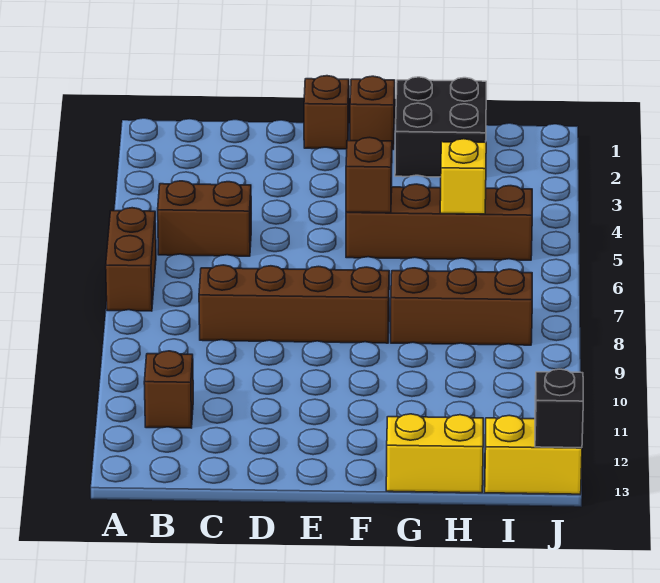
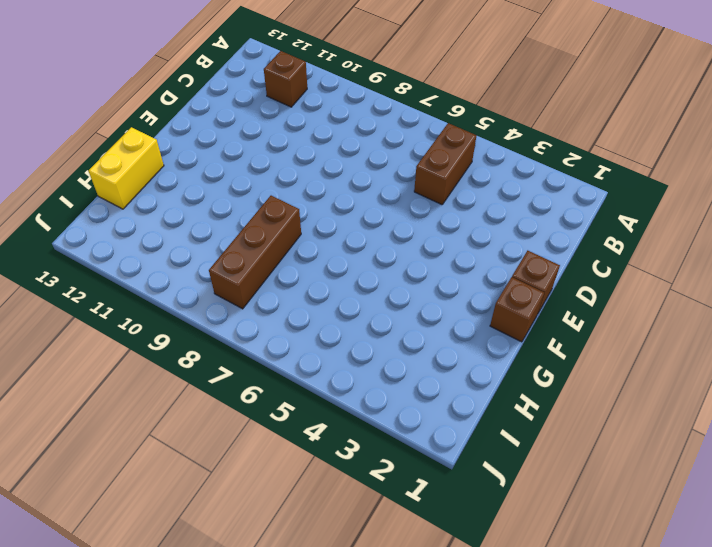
none -> brown brick A6:A7 level 1
none -> brown brick C8:F8 level 1
none -> brown brick F5:I5 level 1

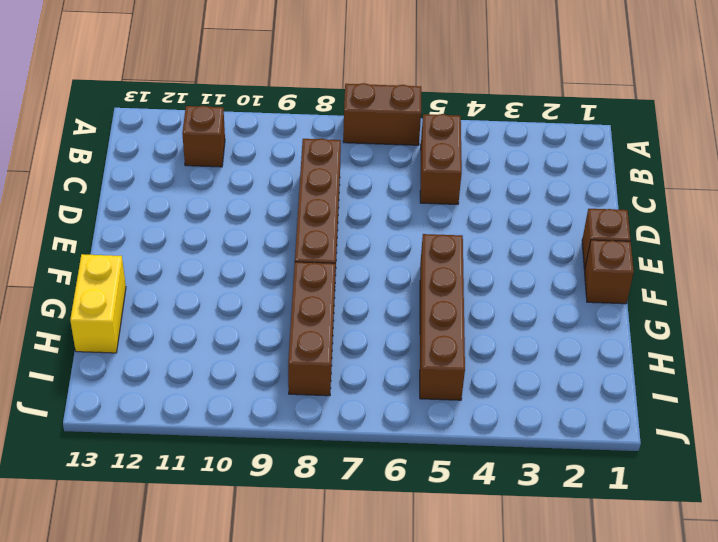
none -> black brick G1:H2 level 1
none -> yellow brick I13:J13 level 1
none -> brown brick F5 level 2

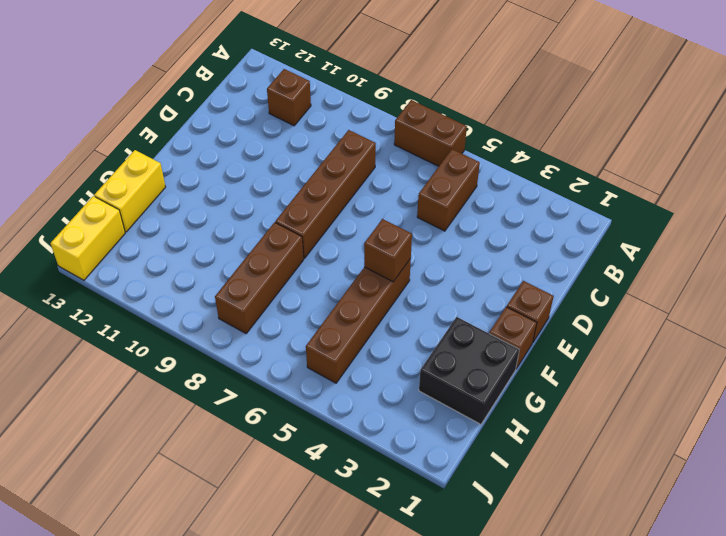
none -> yellow brick H5 level 2
none -> black brick J13 level 2

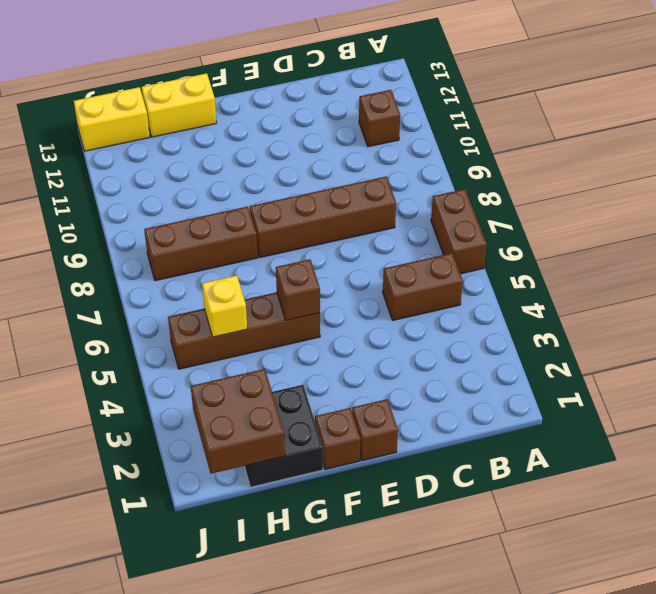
brown brick H1:I2 level 2 -> none
none -> black brick J13 level 2

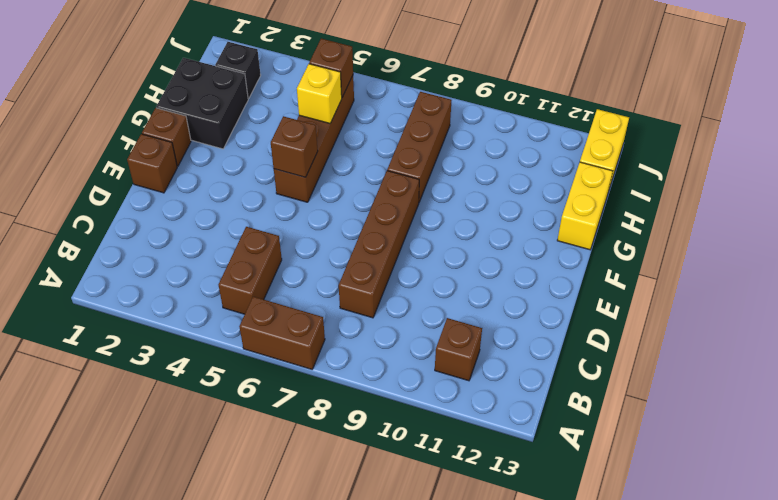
black brick I2 level 1 -> black brick J13 level 2
brown brick I5 level 2 -> none

